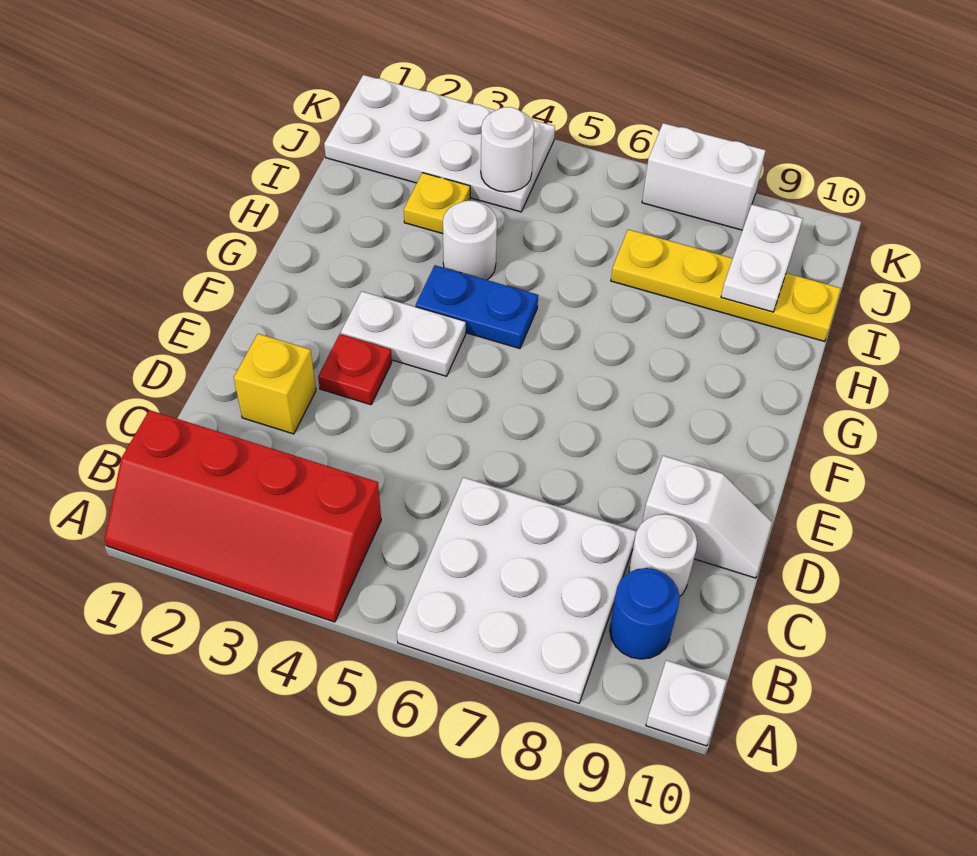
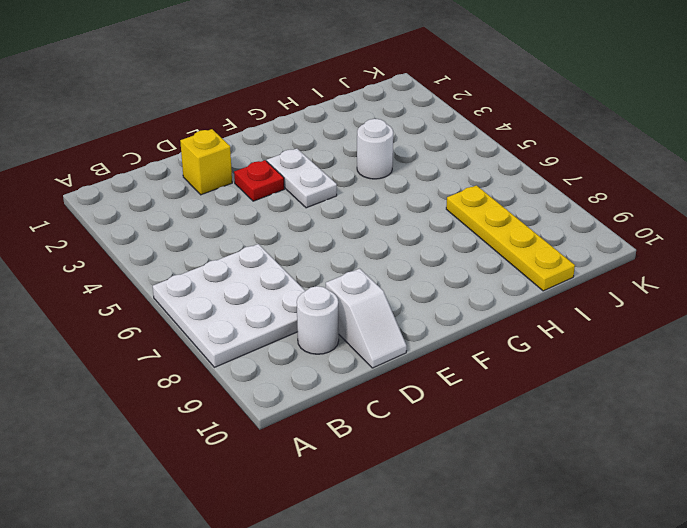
none -> red slope A1:B4 level 1 top B
none -> white plate A10 level 1
none -> blue round brick B9 level 1

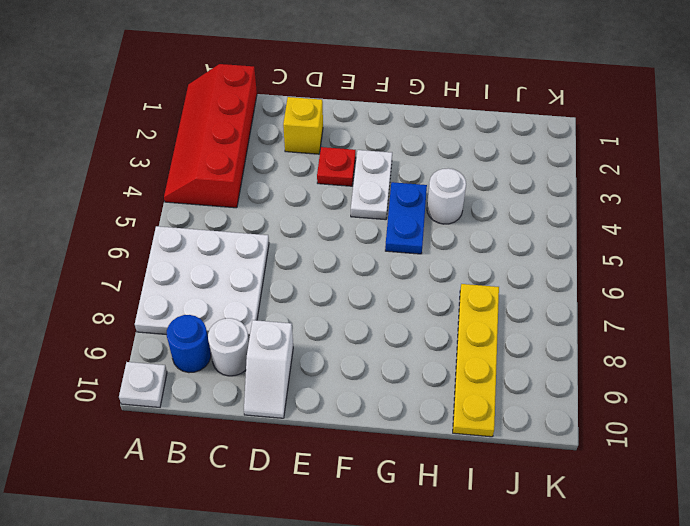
none -> yellow plate I3 level 1
none -> white plate J1:K4 level 1
none -> white brick K7:K8 level 1

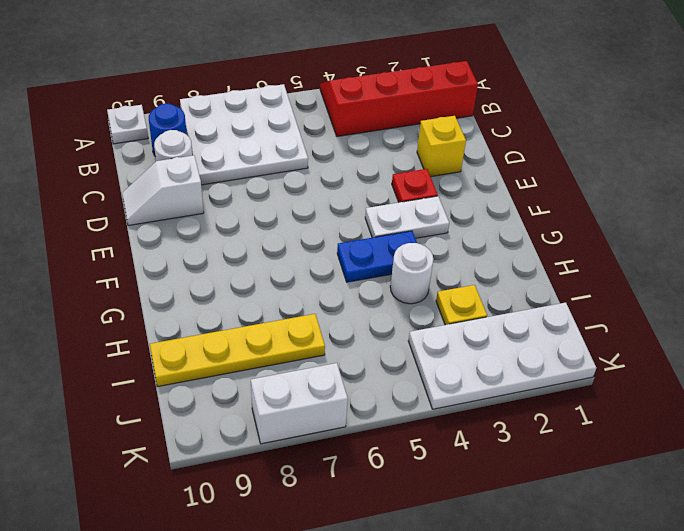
none -> white plate I9:J9 level 2
none -> white round brick J4 level 2

